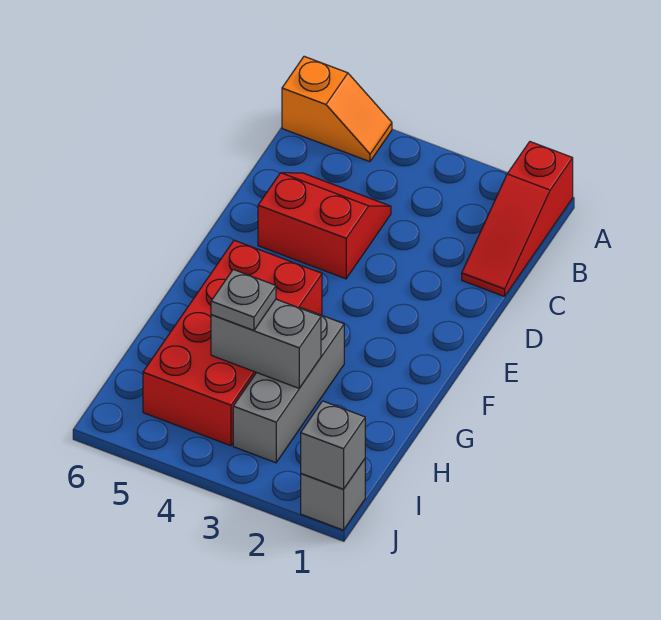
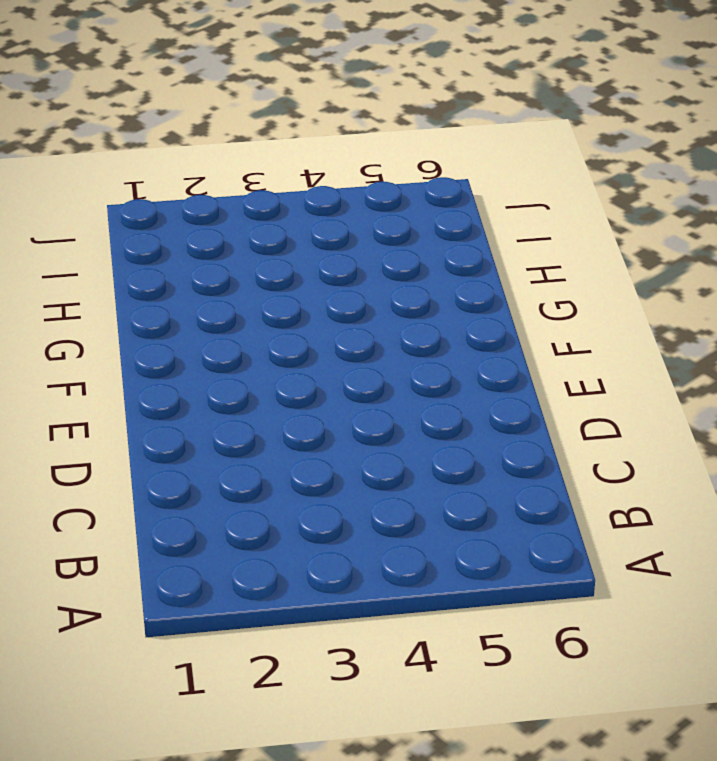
none -> red slope A1:C1 level 1 top A
none -> orange slope A5:A6 level 1 top 6

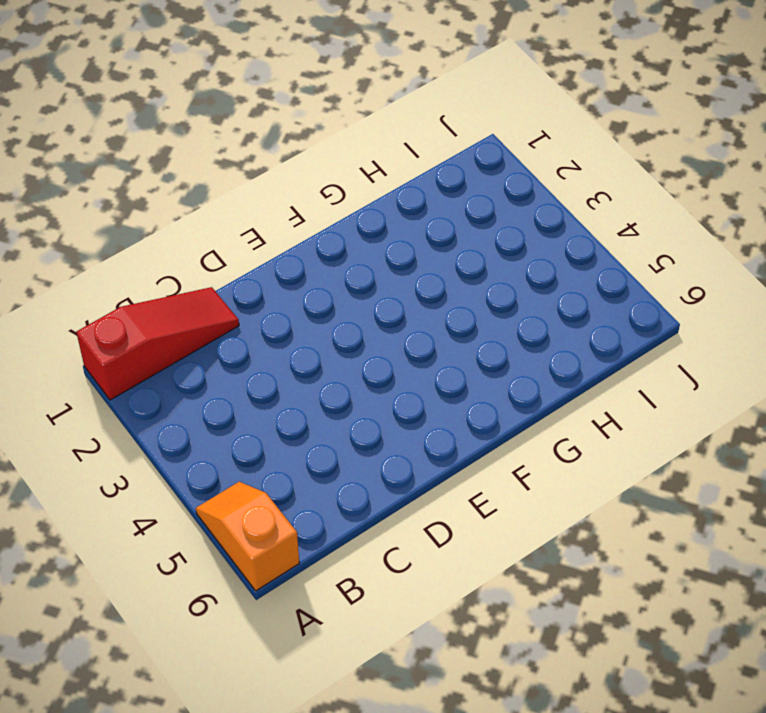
none -> red slope C4:D5 level 1 top D
none -> red brick F4:I5 level 1

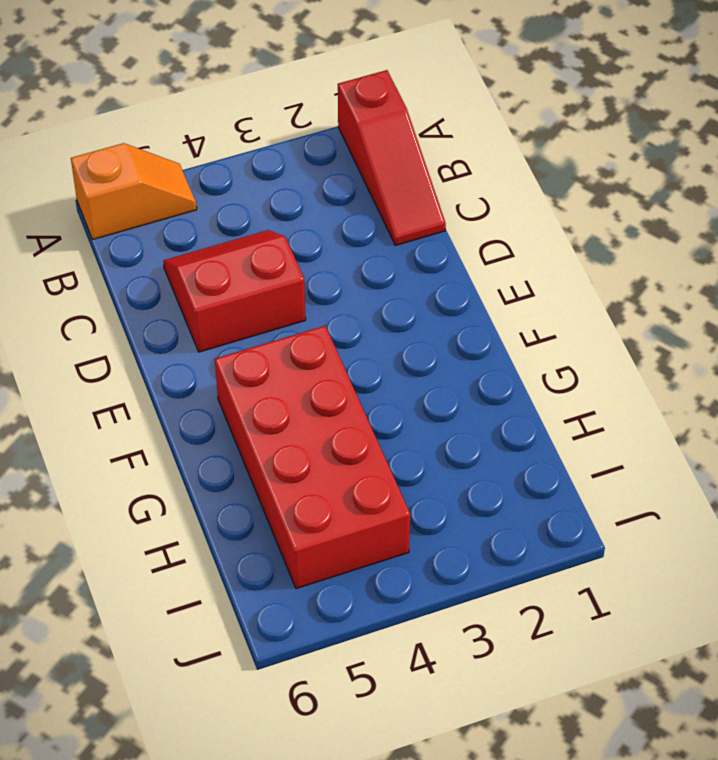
none -> grey brick G3:I3 level 1
none -> grey brick J1 level 1

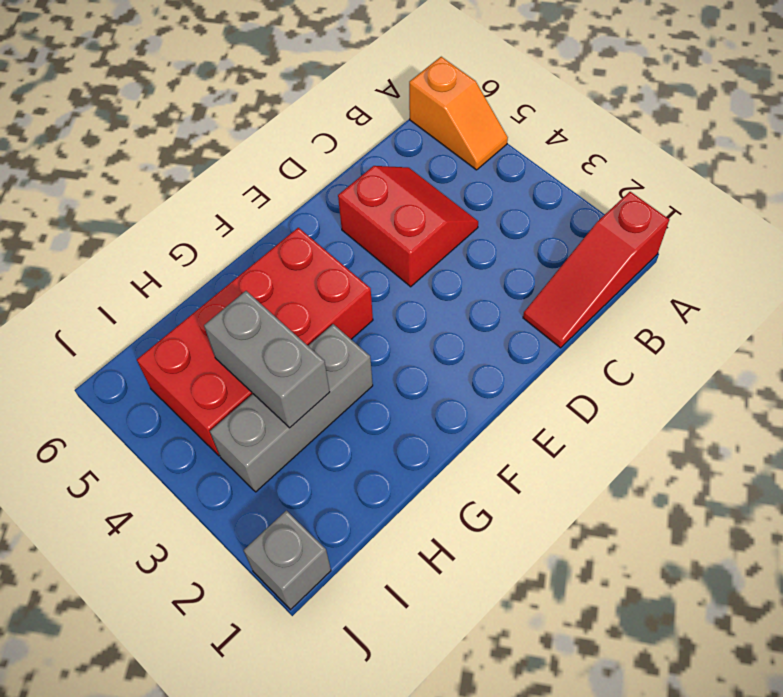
none -> grey brick J1 level 2
none -> grey plate H4 level 3

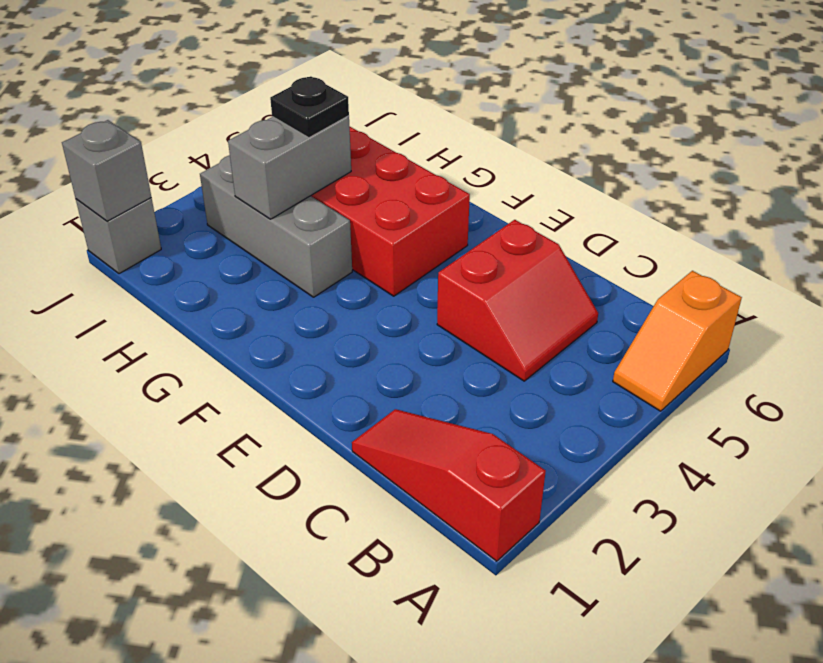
black plate H4 level 3 -> grey plate H4 level 3

